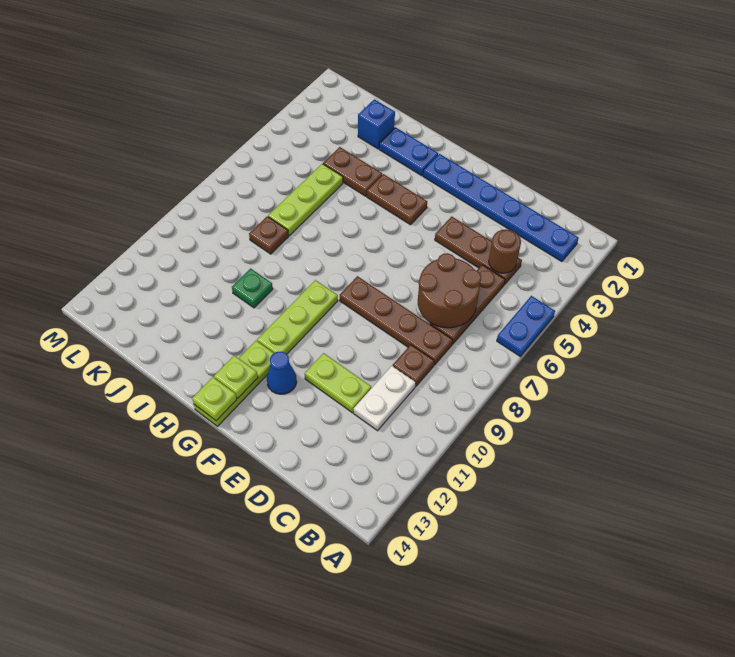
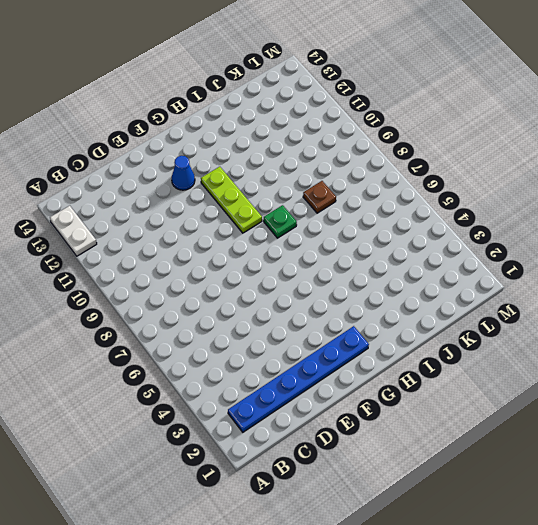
white plate A12:A13 level 1 -> white plate C10:C11 level 1
green plate H8 level 1 -> green plate I10 level 1
none -> blue plate A5:A6 level 1
none -> brown plate C4:E4 level 1
none -> brown plate C5:C7 level 1

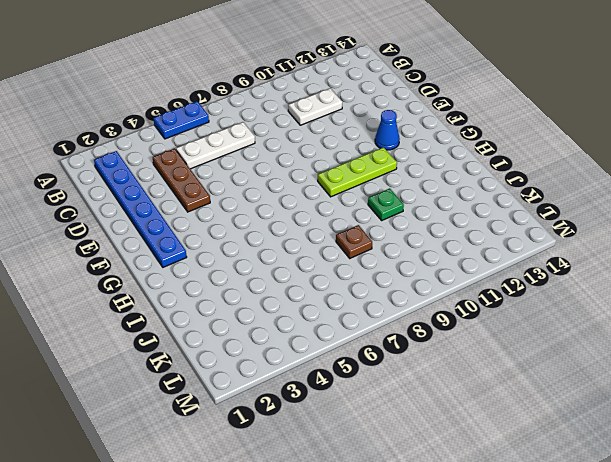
white plate C5:C7 level 1 -> brown plate C5:C7 level 1
none -> brown plate C8:F8 level 1
none -> brown plate C9 level 1
none -> lime plate D11:E11 level 1

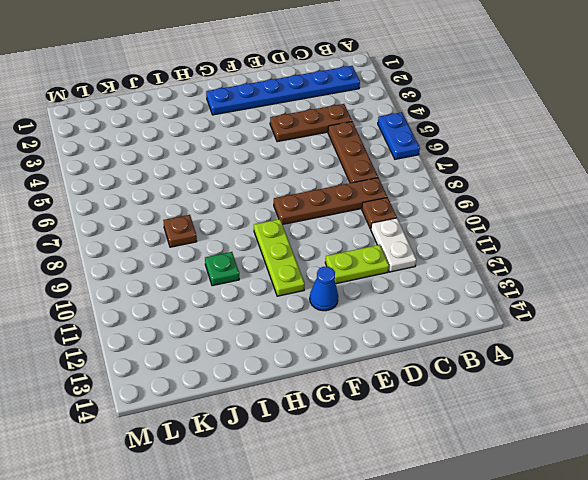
none -> brown plate G4:H4 level 1
none -> lime plate G12:G14 level 1
none -> blue plate H2:I2 level 1

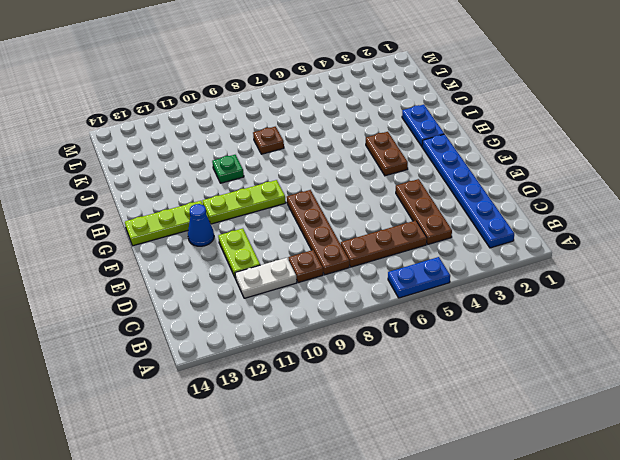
none -> brown plate I4:J4 level 1
none -> blue brick J2 level 1
none -> lime plate J5:J7 level 1

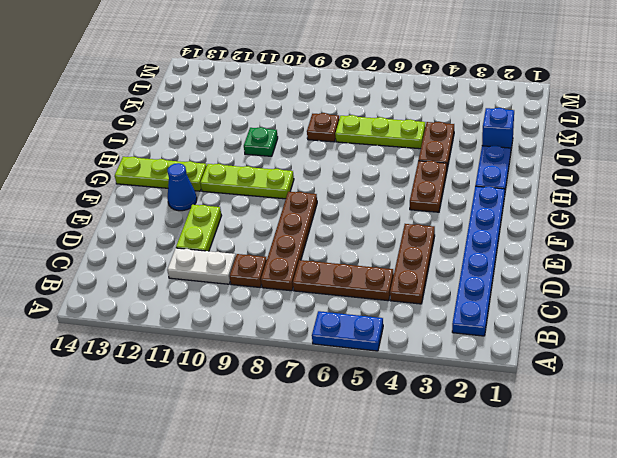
none -> brown round brick C4 level 2
none -> brown round brick C6:D7 level 2
none -> lime plate G13 level 2

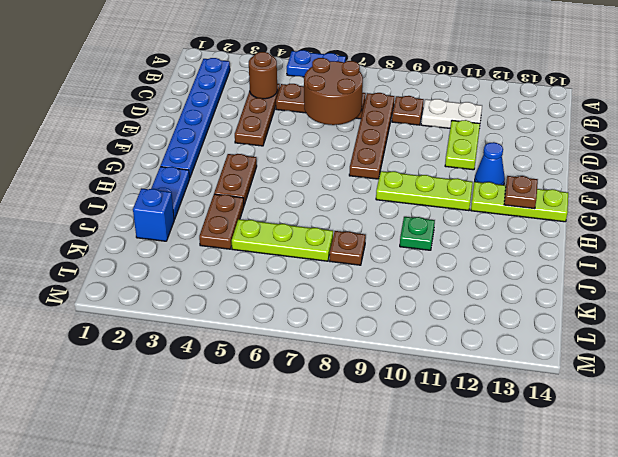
brown plate G13 level 2 -> lime plate G13 level 2
none -> lime plate G14 level 2

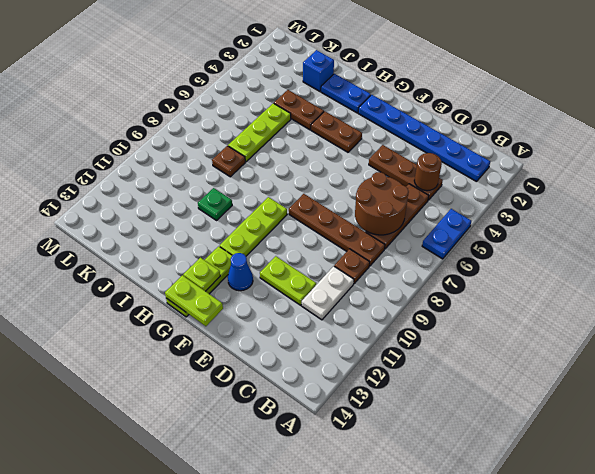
lime plate F14:G14 level 2 -> lime plate G14 level 2

